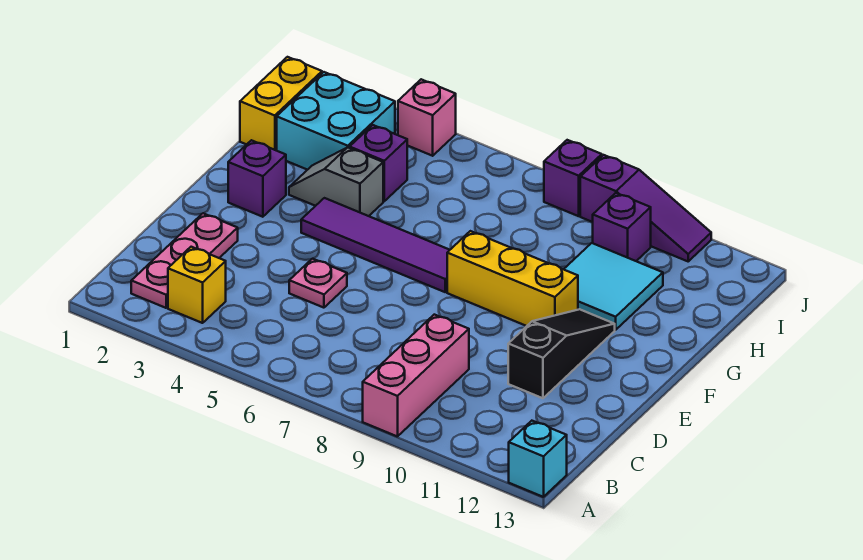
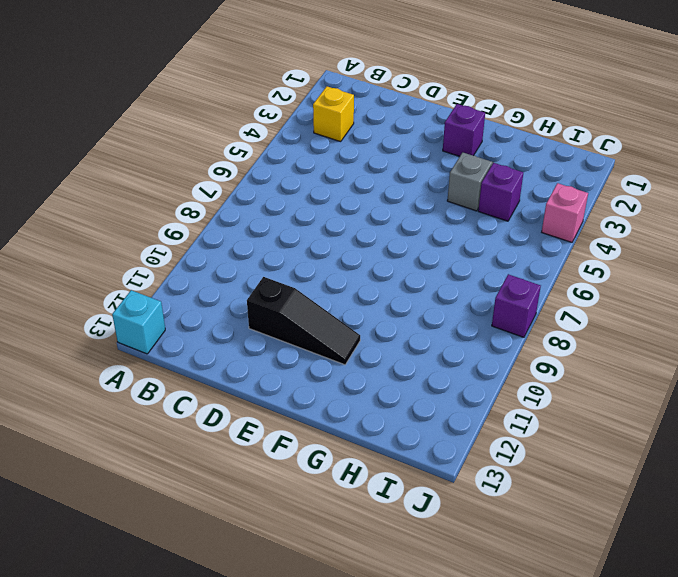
none -> pink brick A9:C9 level 1
none -> pink plate B2:D2 level 1
none -> pink plate D5 level 1

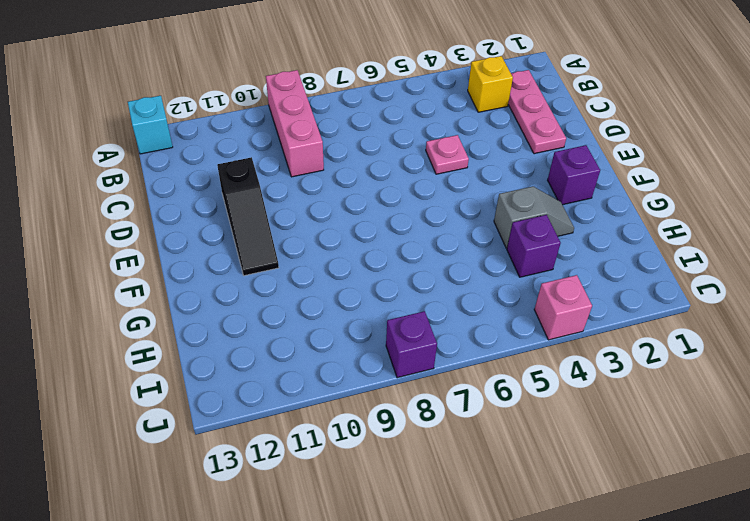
none -> purple tile F4:F7 level 1
none -> yellow brick F8:F10 level 1
none -> cyan tile G10:H11 level 1

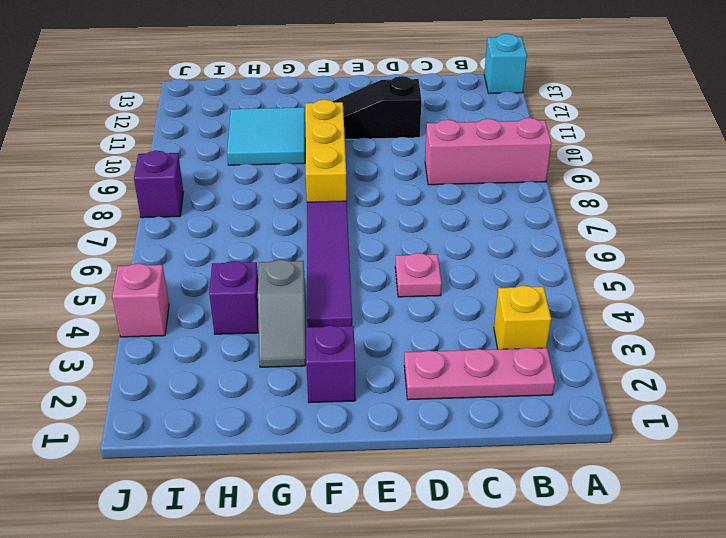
none -> yellow brick H1:I1 level 1
none -> cyan brick H2:I3 level 1
none -> purple brick I10 level 1

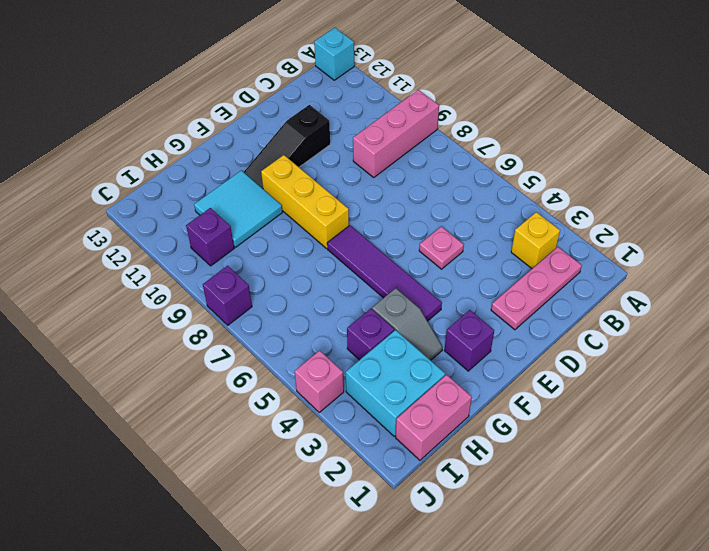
pink brick H1:I1 level 1 -> yellow brick H1:I1 level 1
none -> purple slope J9:J11 level 1 top 9

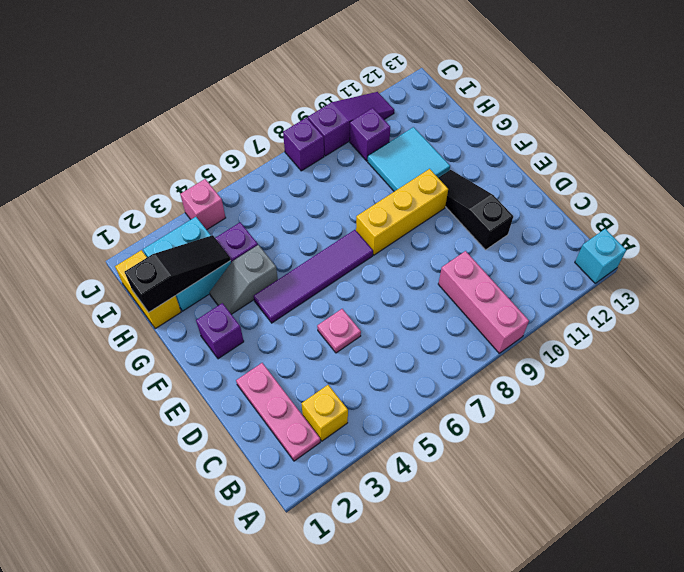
black slope H1:H3 level 2 top 1 -> none

